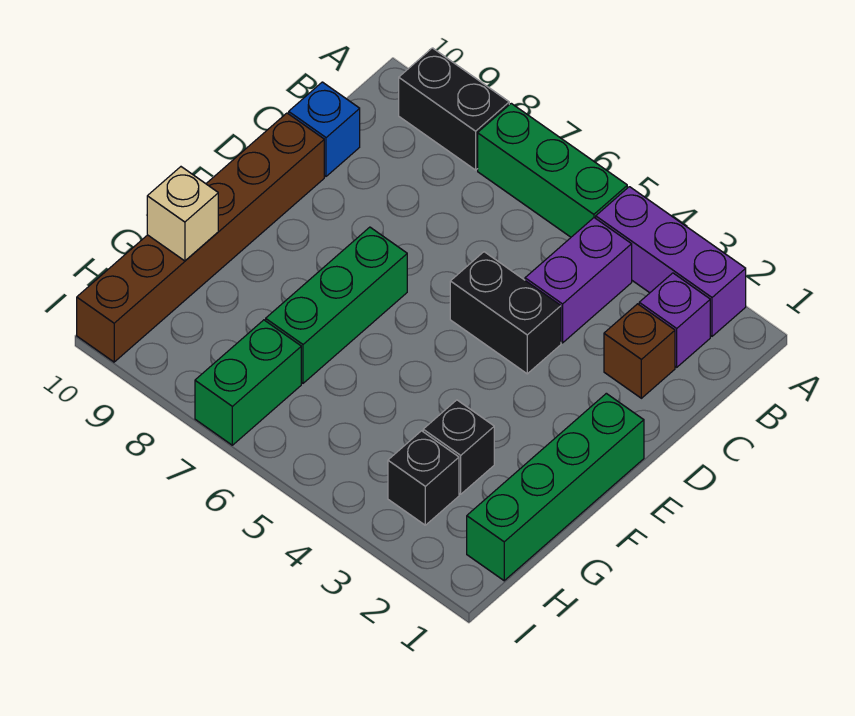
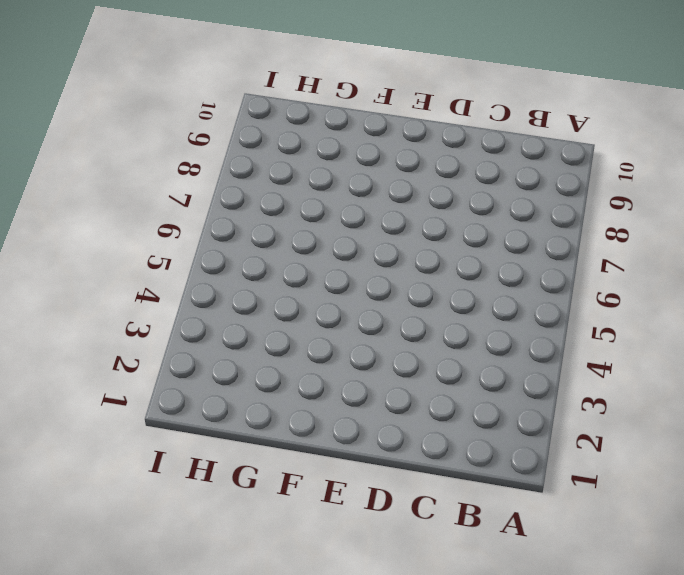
none -> purple brick A2:A4 level 1
none -> green brick A5:A7 level 1
none -> black brick A8:A9 level 1

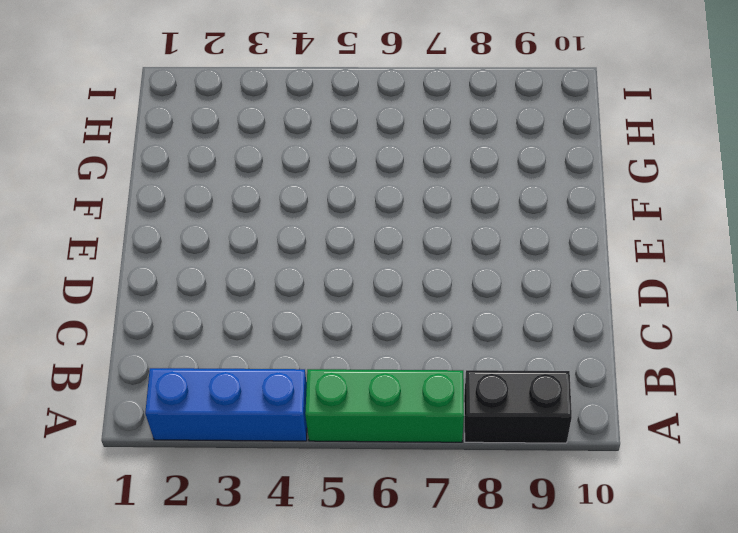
blue brick A2:A4 level 1 -> purple brick A2:A4 level 1
none -> purple brick B2 level 1
none -> purple brick B4:C4 level 1
none -> brown brick C2 level 1

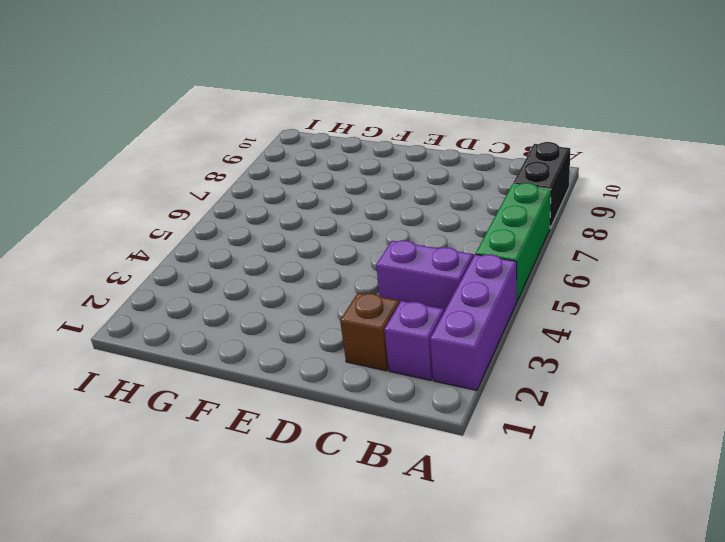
none -> blue brick C10 level 1
none -> black brick D4:D5 level 1
none -> brown brick D10:I10 level 1

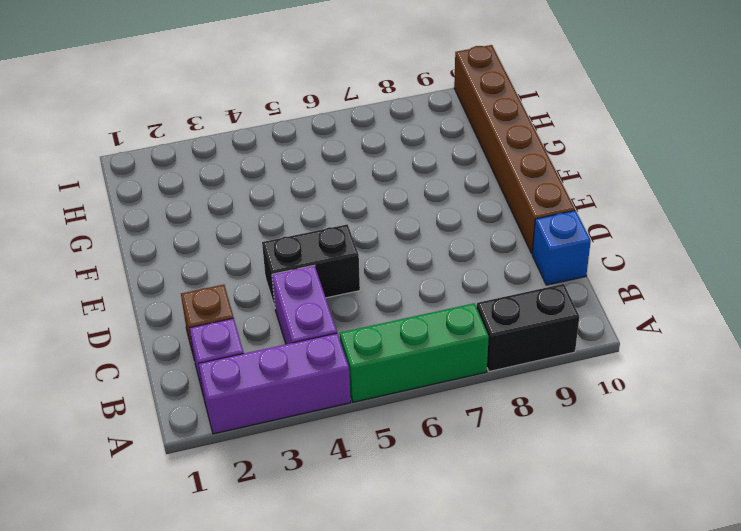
none -> green brick E1:H1 level 1
none -> green brick E7:G7 level 1
none -> black brick G3 level 1

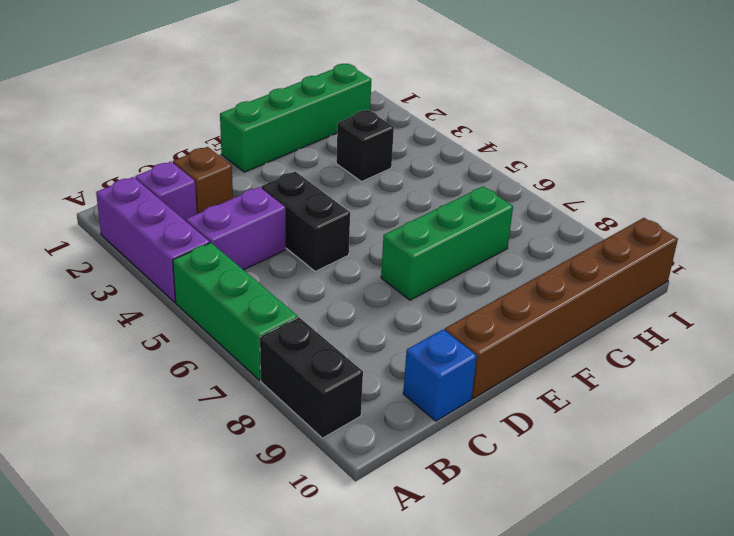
none -> black brick H3 level 1
none -> green brick H7:I7 level 1
none -> tan brick G10 level 2

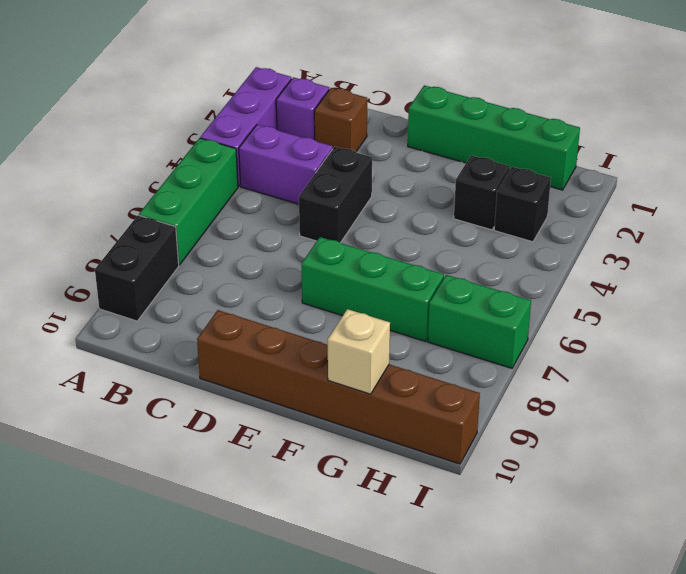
none -> blue brick C10 level 1

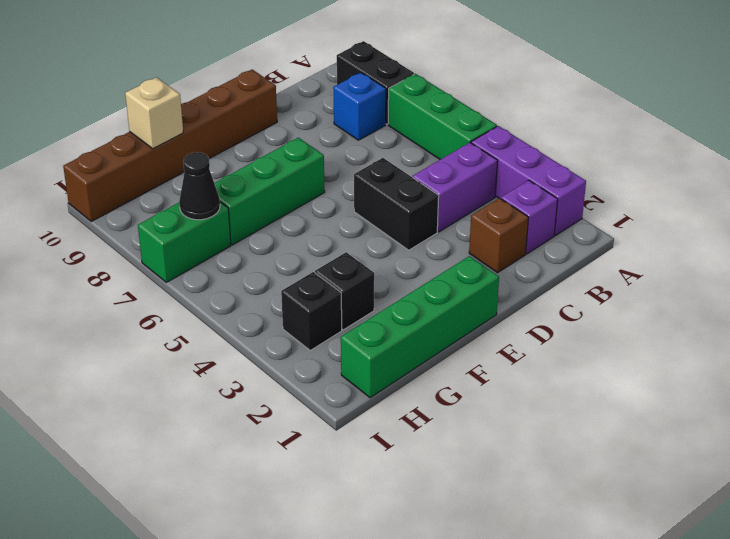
blue brick B8 level 1 -> blue brick C10 level 1
black cone H7 level 2 -> none

